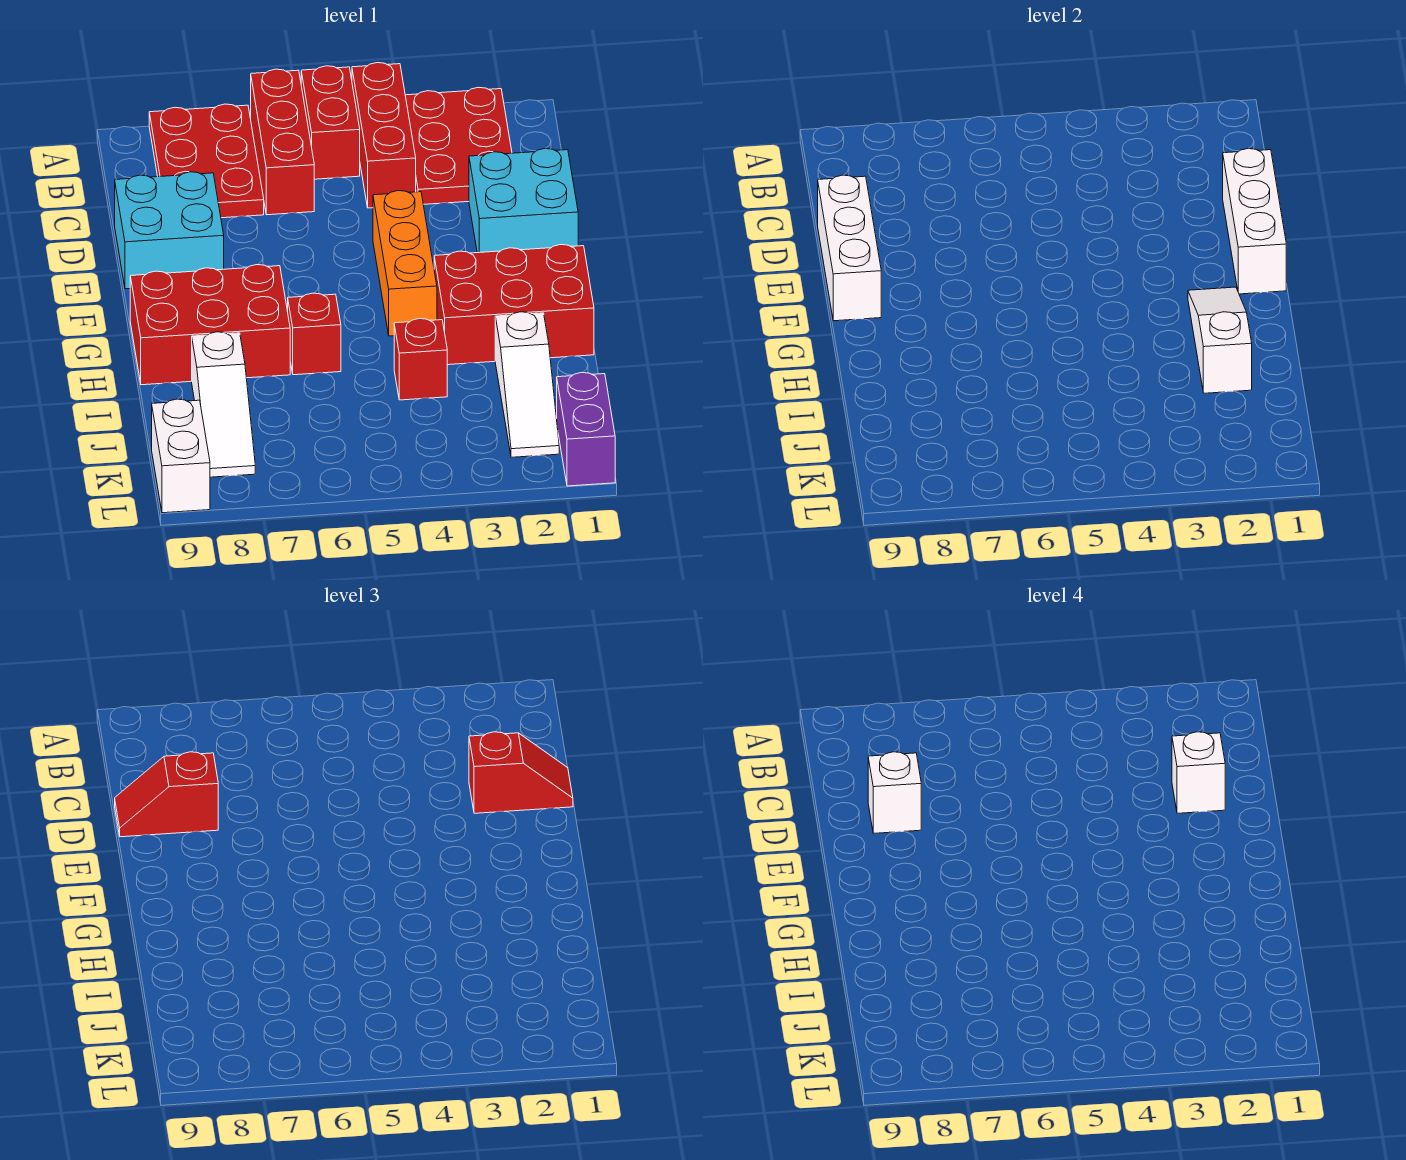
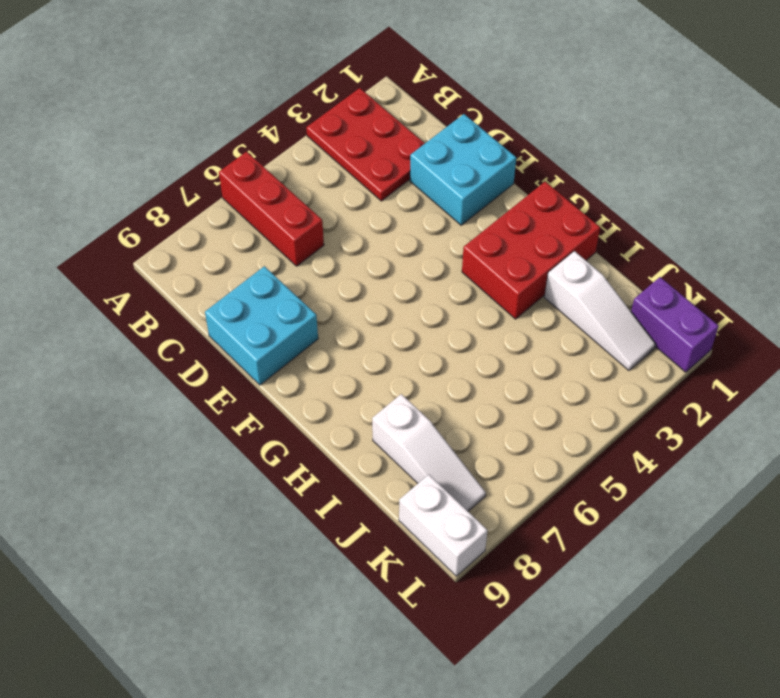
none -> red brick A4:C4 level 1
none -> red brick A5:B5 level 1
none -> red plate A7:C8 level 1

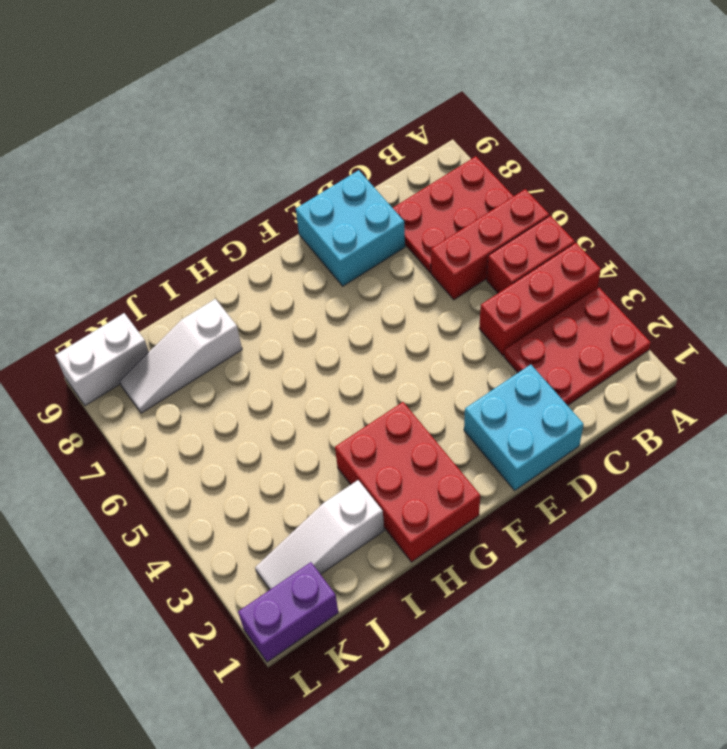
none -> orange brick E4:G4 level 1
none -> red brick G7:H9 level 1
none -> red brick H6 level 1

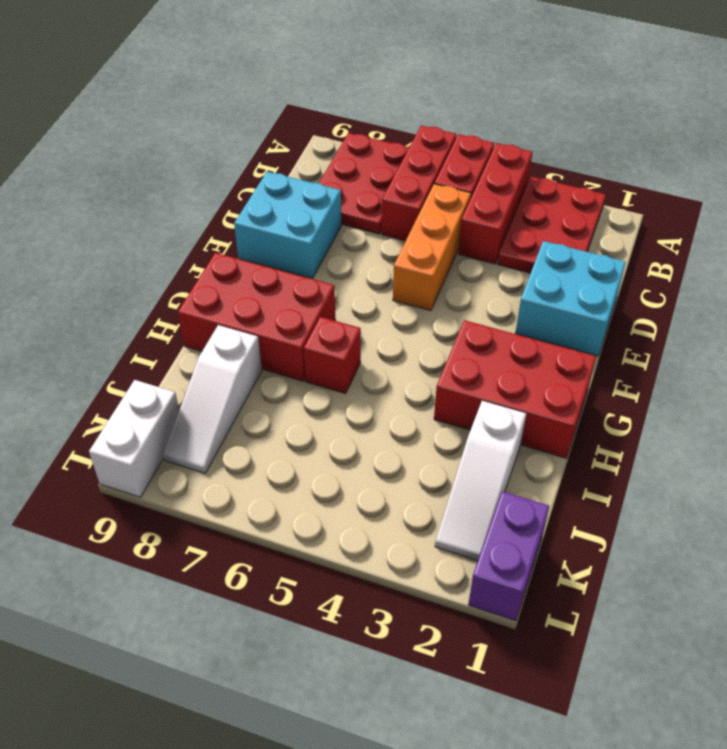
orange brick C5:E5 level 1 -> orange brick E4:G4 level 1
none -> red brick I4 level 1
none -> white brick D1:F1 level 2
none -> white brick D9:F9 level 2

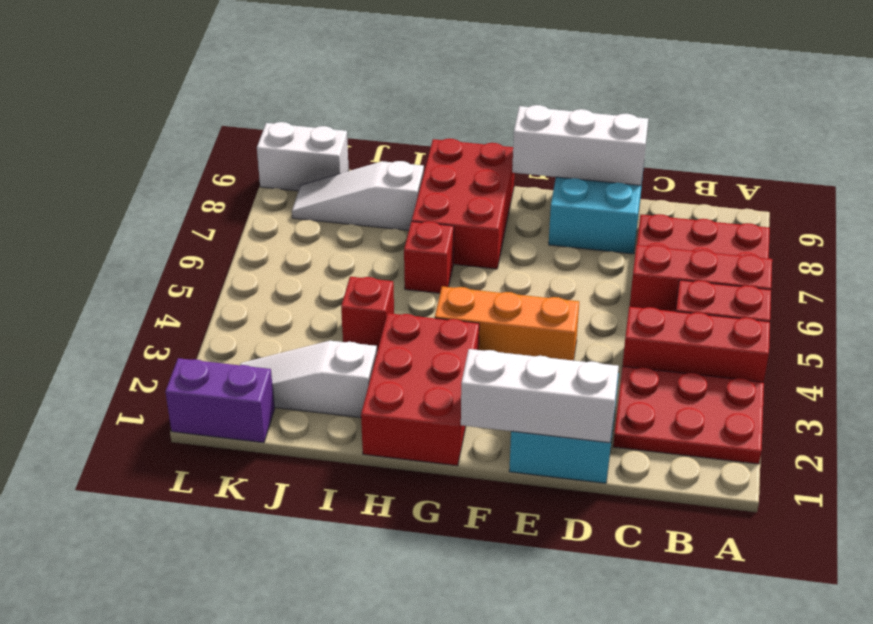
none -> white slope G2:I2 level 2 top I
none -> red slope D1:D2 level 3 top 2
none -> red slope D8:D9 level 3 top 8

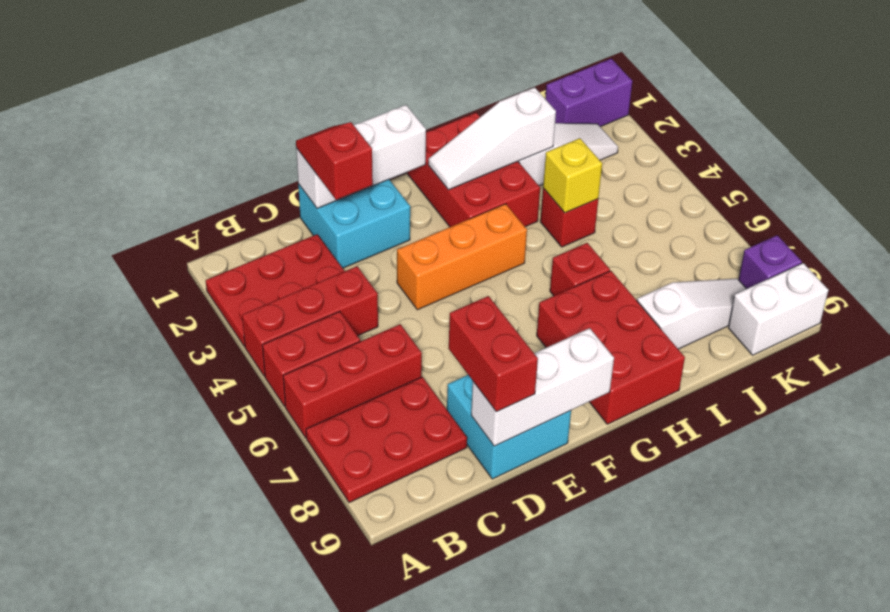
red brick D8:D9 level 3 -> red slope D8:D9 level 3 top 8
yellow brick I4 level 2 -> none
purple brick L8 level 1 -> none
none -> white brick D2 level 4
none -> white brick D8 level 4

